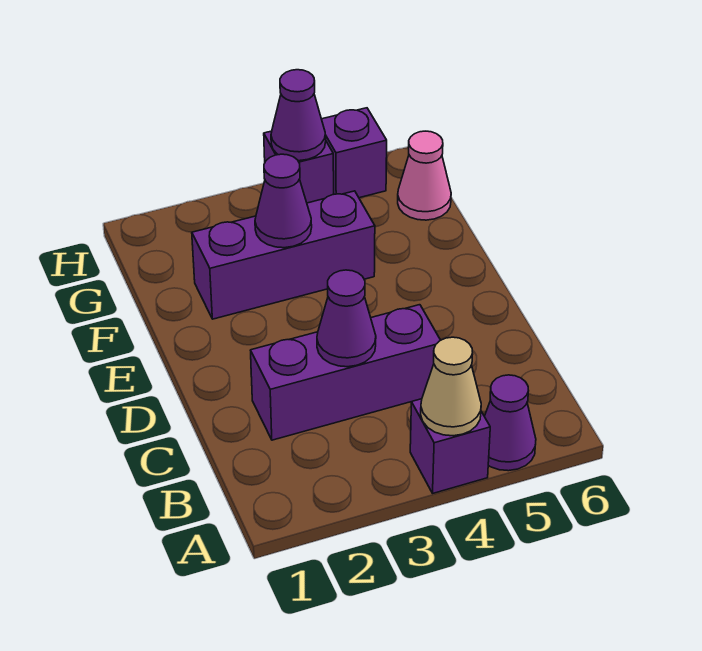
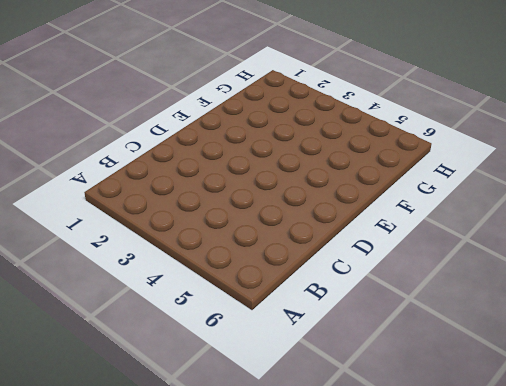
none -> purple brick A4 level 1
none -> purple cone A5 level 1

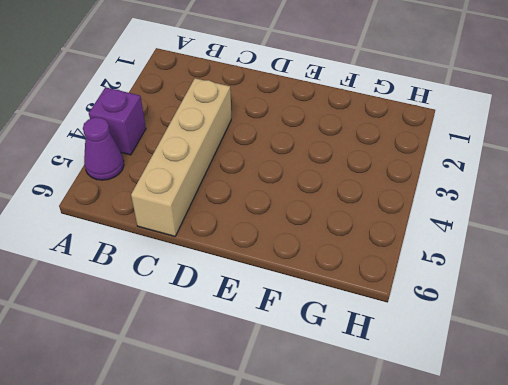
tan brick C3:C6 level 1 -> purple brick C2:C4 level 1
none -> purple brick F2:F4 level 1
none -> pink cone G6 level 1

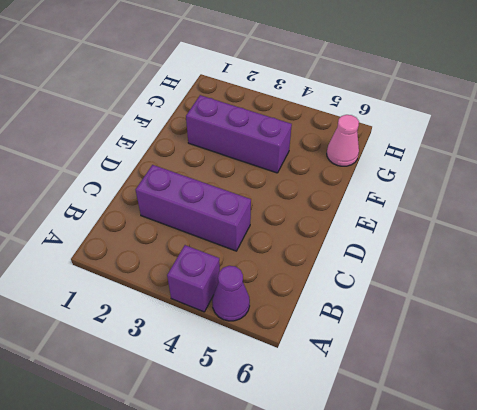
none -> purple brick H4 level 1
none -> purple brick H5 level 1

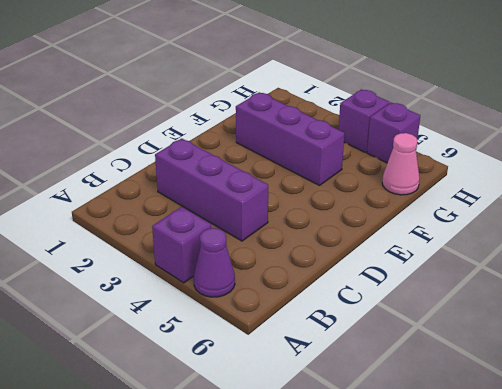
none -> tan cone A4 level 2
none -> purple cone C3 level 2

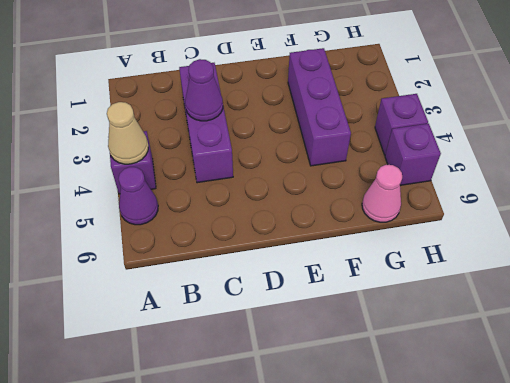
none -> purple cone F3 level 2
none -> purple cone H4 level 2

